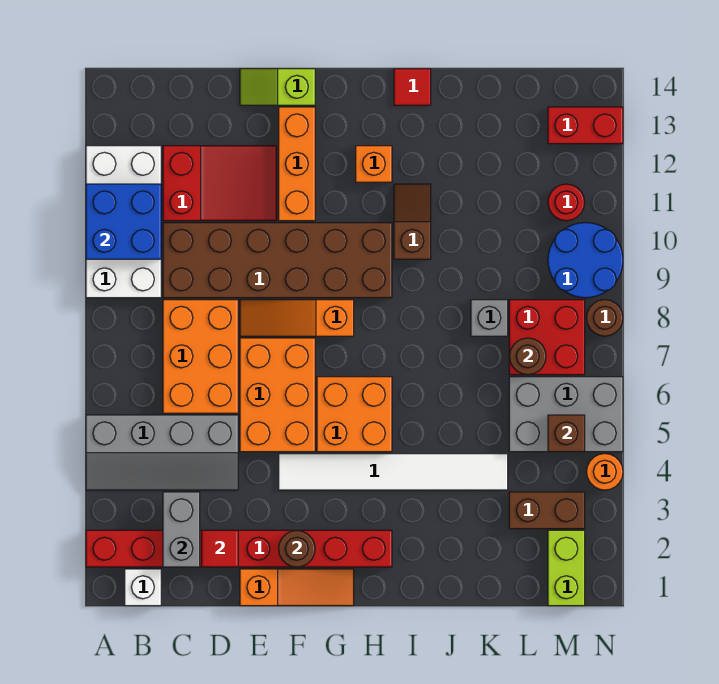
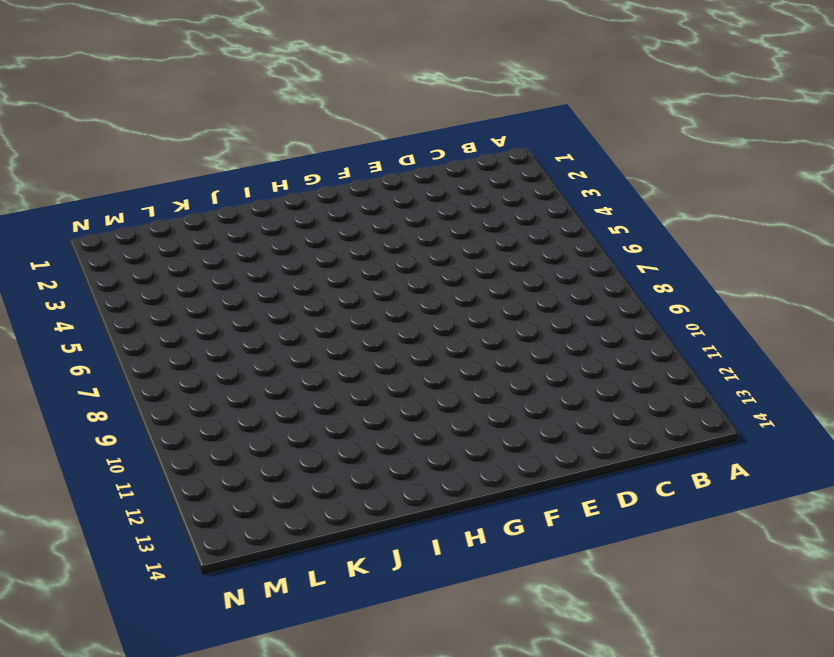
none -> red brick A2:H2 level 1
none -> grey slope A4:D5 level 1 top 5
none -> white brick A9:B12 level 1
none -> white brick B1 level 1

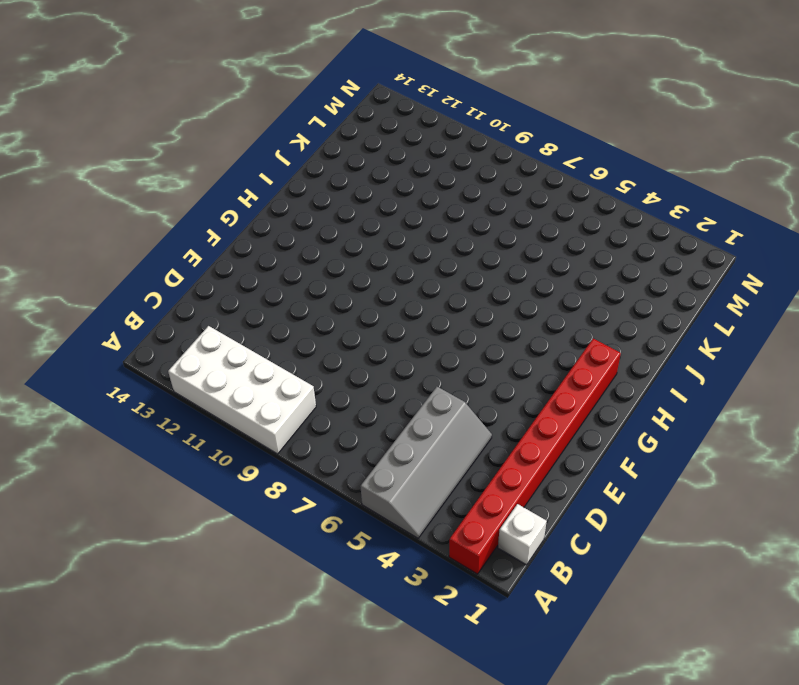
none -> orange brick C6:D8 level 1
none -> brown brick C9:H10 level 1
none -> red slope C11:E12 level 1 top C
none -> orange slope E1:G1 level 1 top E

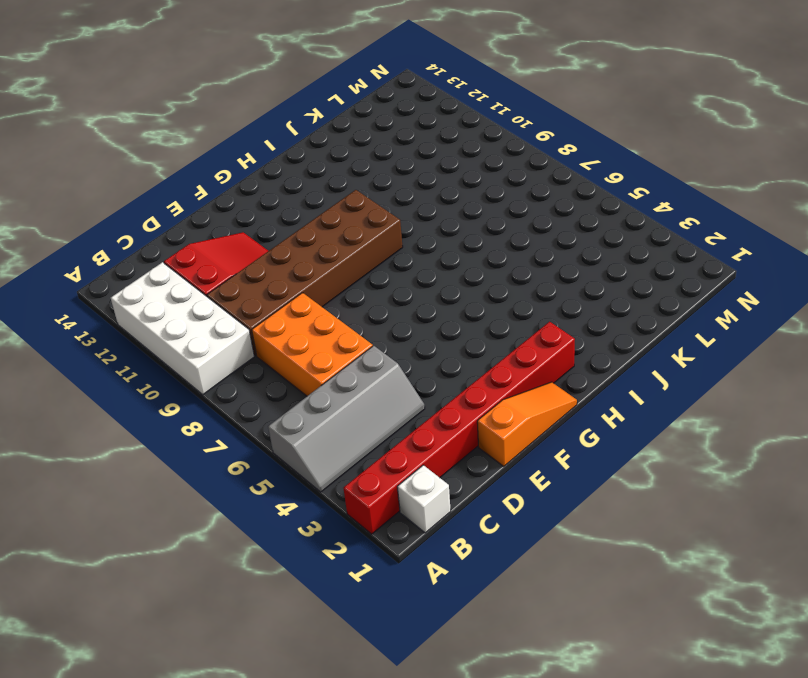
none -> orange brick E5:F7 level 1
none -> orange slope E8:G8 level 1 top G
none -> lime slope E14:F14 level 1 top F
none -> white tile F4:K4 level 1

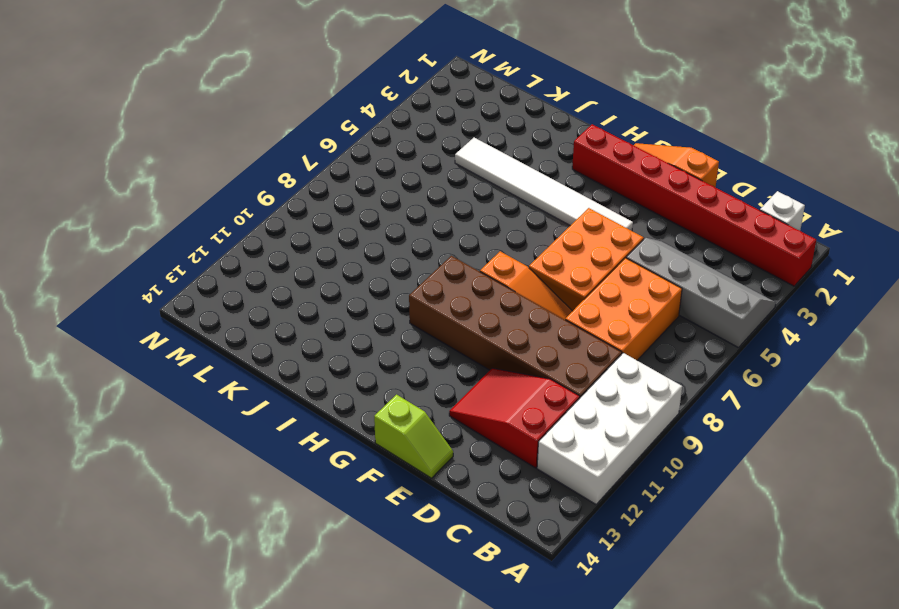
none -> orange brick F11:F13 level 1
none -> orange brick G5:H6 level 1
none -> orange brick H12 level 1
none -> brown slope I10:I11 level 1 top 10

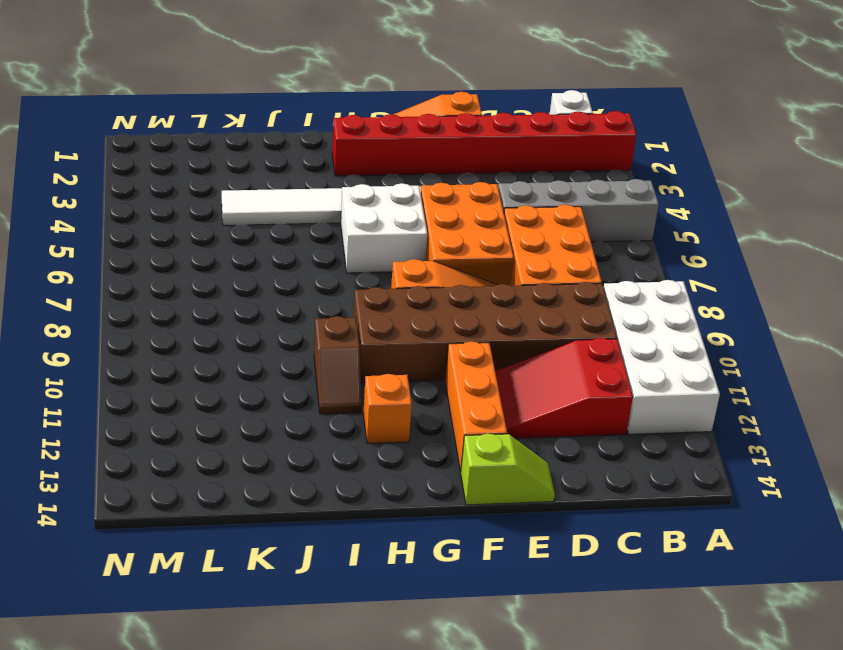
white brick G5:H6 level 1 -> orange brick G5:H6 level 1
none -> red tile I14 level 1
none -> grey brick K8 level 1
none -> brown brick L3:M3 level 1
none -> grey brick L5:N6 level 1

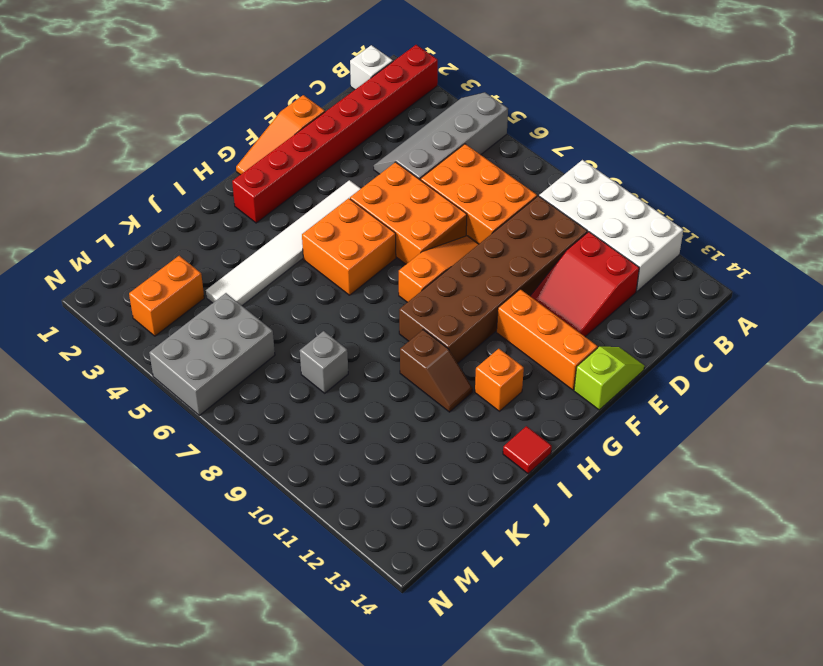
orange brick L3:M3 level 1 -> brown brick L3:M3 level 1
none -> red brick L7:M8 level 1
none -> lime brick M1:M2 level 1
none -> blue round brick M9:N10 level 1
none -> red round brick M11 level 1

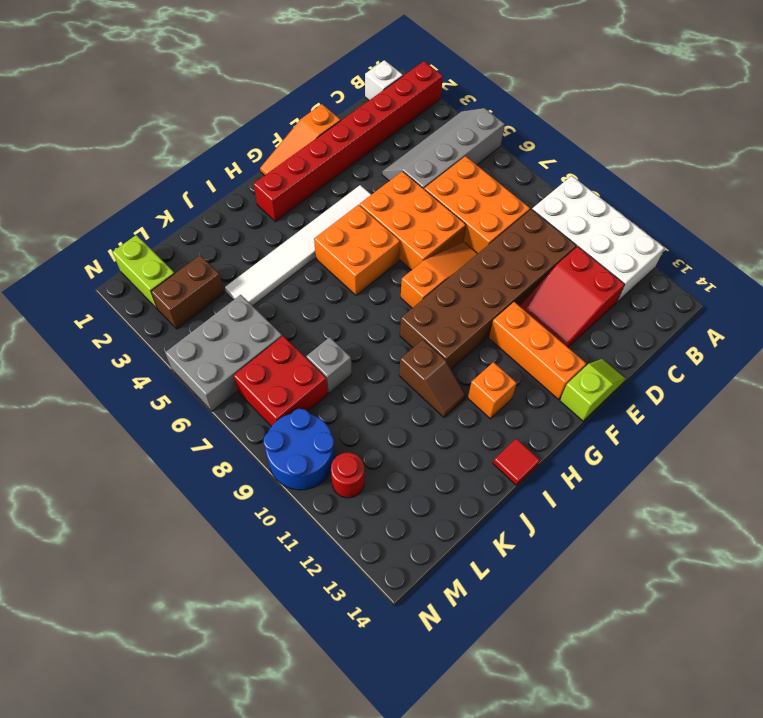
none -> red brick M13:N13 level 1
none -> orange round brick N4 level 1
none -> brown round brick N8 level 1
none -> blue brick A10:B11 level 2

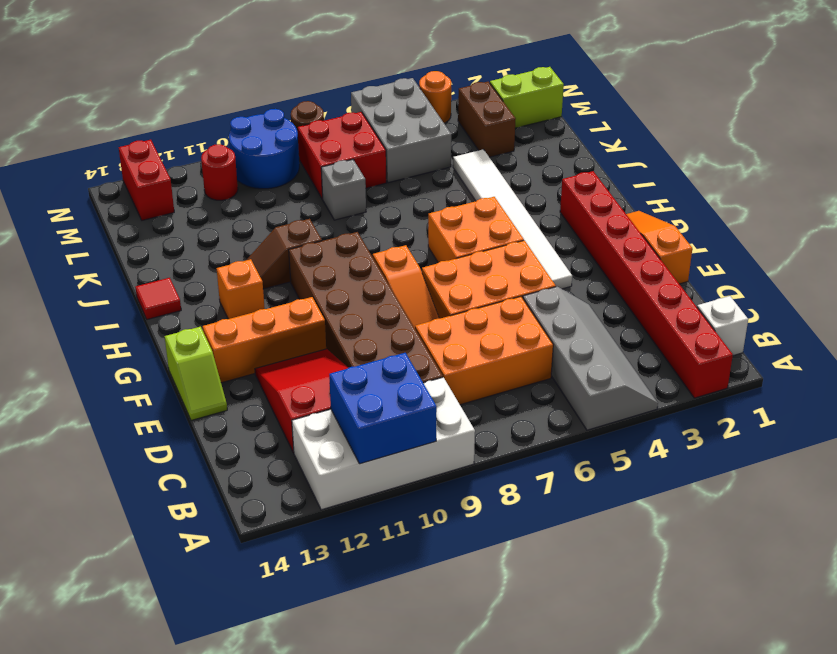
none -> grey brick C2:C3 level 2
none -> red tile D2 level 2
none -> brown round brick F2 level 2
none -> brown round brick L7 level 2

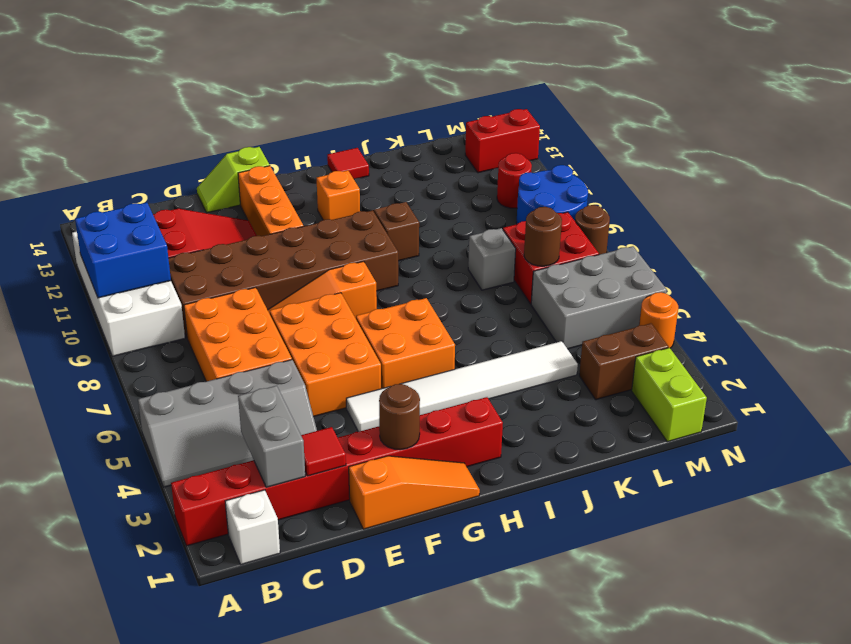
none -> brown brick M5 level 2

